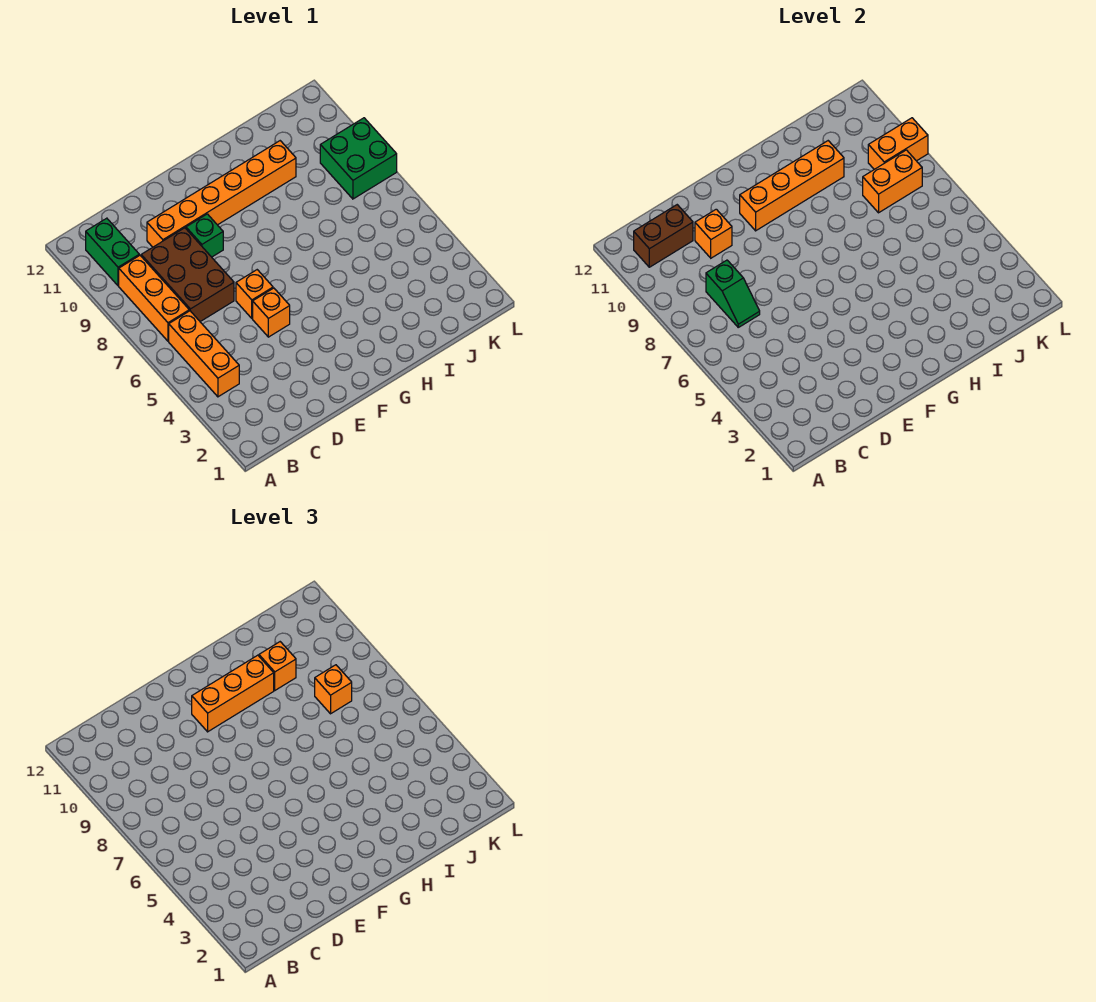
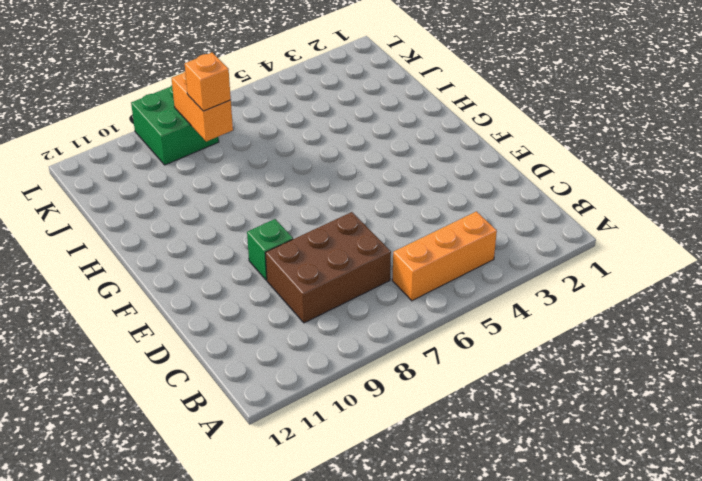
none -> orange brick B7:B9 level 1
none -> green brick B10:B11 level 1
none -> orange brick D10:I10 level 1

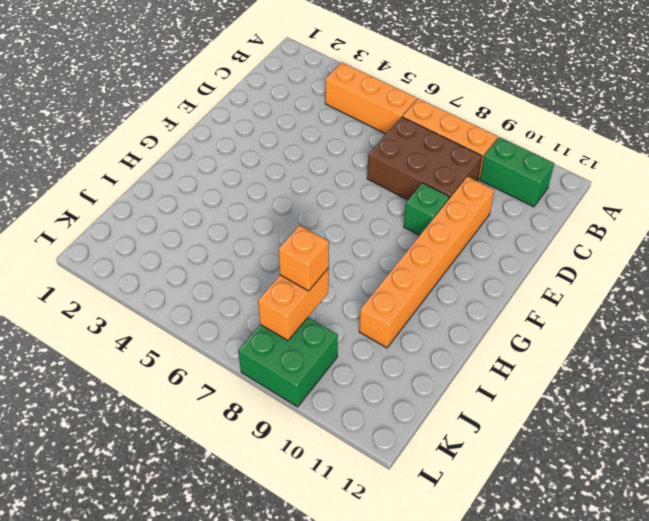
none -> orange brick E5 level 1
none -> orange brick E6 level 1
none -> brown brick B11:C11 level 2

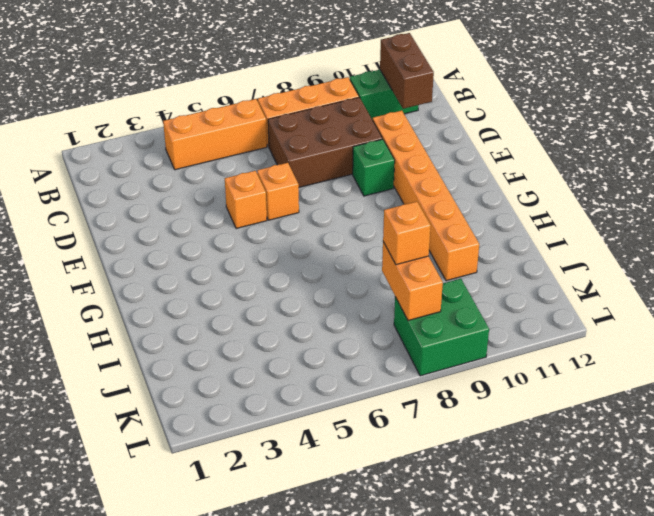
none -> green slope C7:C8 level 2 top 8
none -> orange brick D10 level 2
none -> orange brick F10:I10 level 2

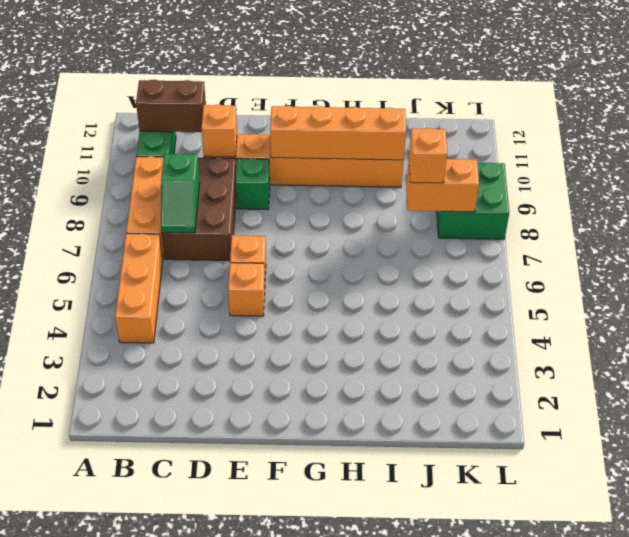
none -> orange brick K9:L9 level 2
none -> orange brick F10:H10 level 3
none -> orange brick I10 level 3

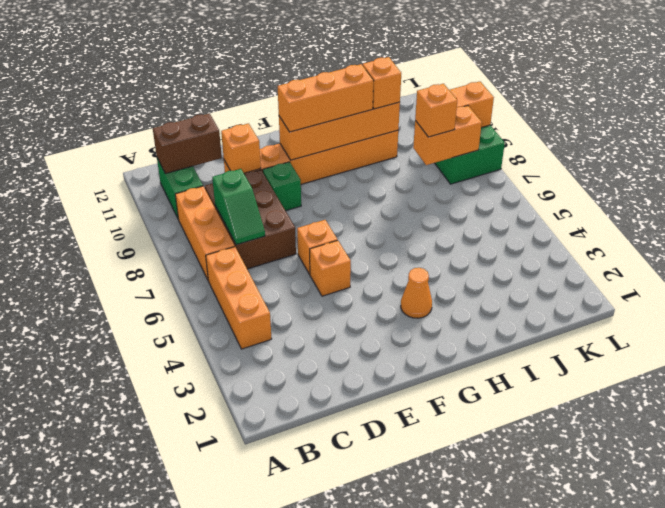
orange cone G3 level 1 -> none

